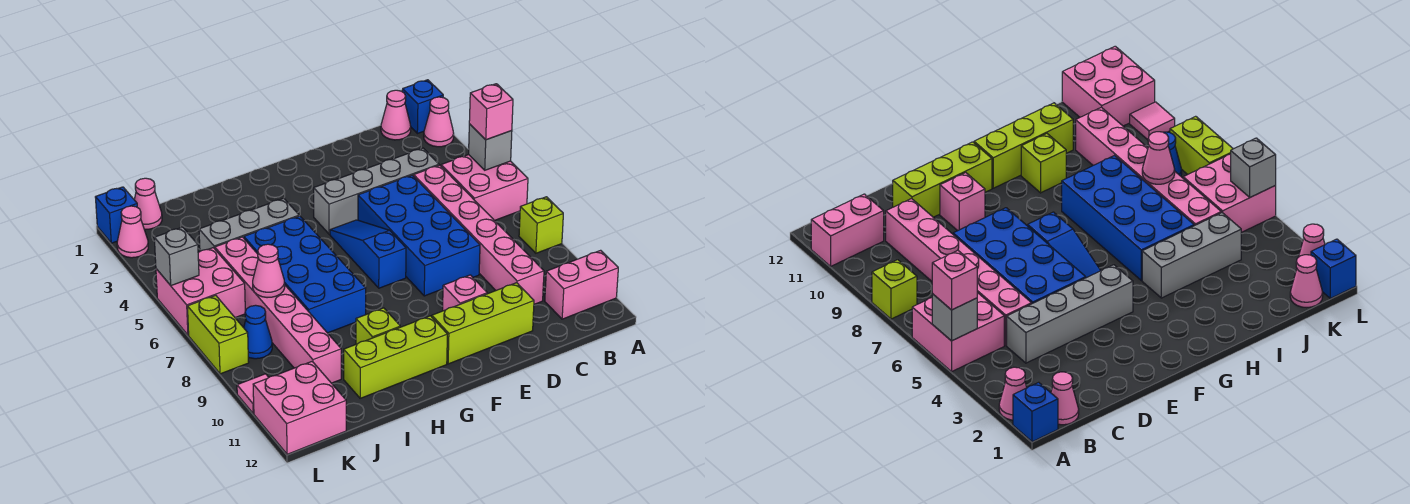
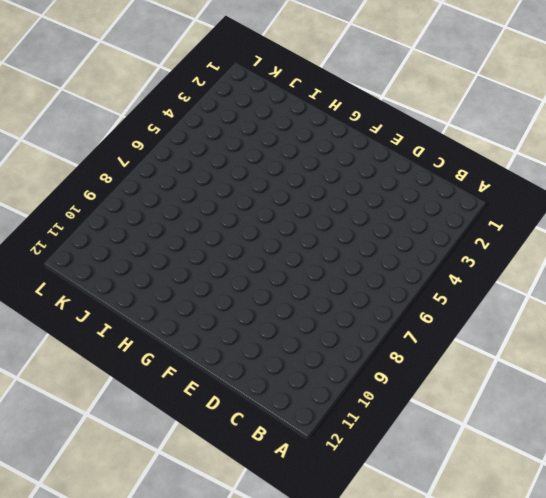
none -> blue brick A1 level 1
none -> pink cone A2 level 1
none -> pink brick A5:B6 level 1

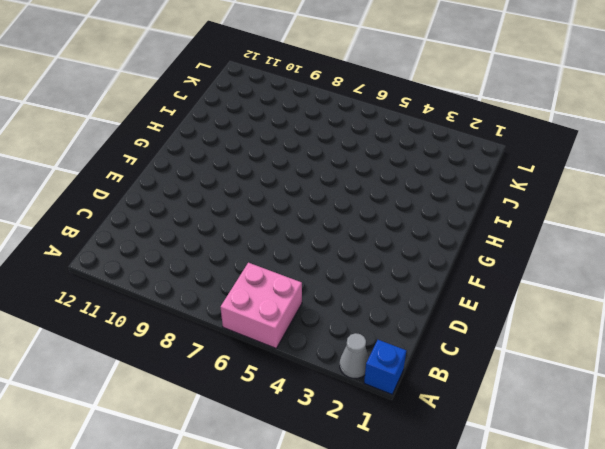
grey cone A2 level 1 -> pink cone A2 level 1
none -> lime brick A8 level 1
none -> pink brick A11:B11 level 1
none -> pink cone B1 level 1

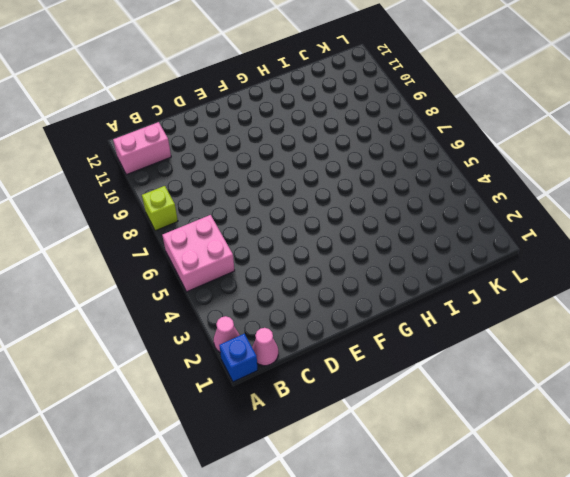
none -> grey brick C4:F4 level 1
none -> pink brick C5:C10 level 1
none -> blue brick D5:E8 level 1

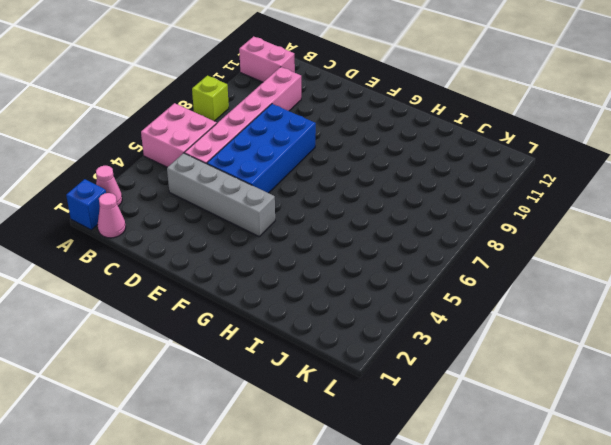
none -> lime brick D11:F11 level 1
none -> pink brick E10 level 1
none -> blue slope F5:F7 level 1 top 7

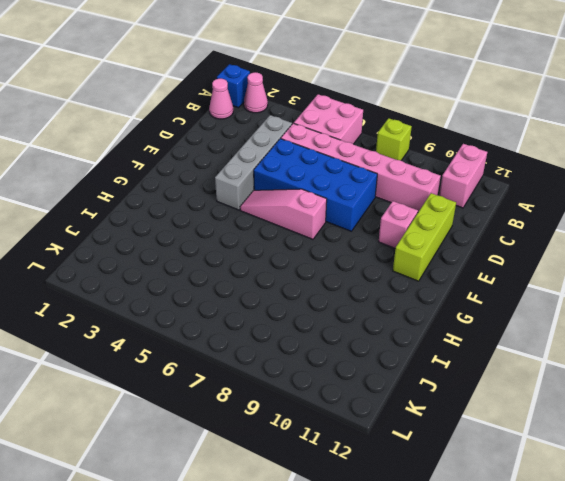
pink slope F5:F7 level 1 top 7 -> blue slope F5:F7 level 1 top 7
none -> lime brick G11:I11 level 1
none -> grey brick H4:J4 level 1
none -> blue brick H5:I8 level 1

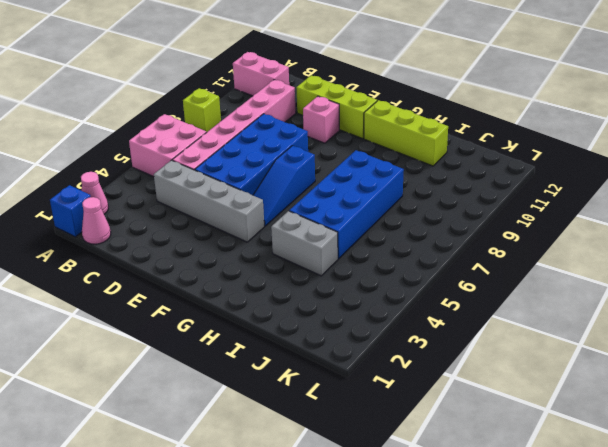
grey brick H4:I4 level 1 -> grey brick H4:J4 level 1
none -> lime brick H10 level 1
none -> pink brick J5:J10 level 1
none -> pink cone K1 level 1

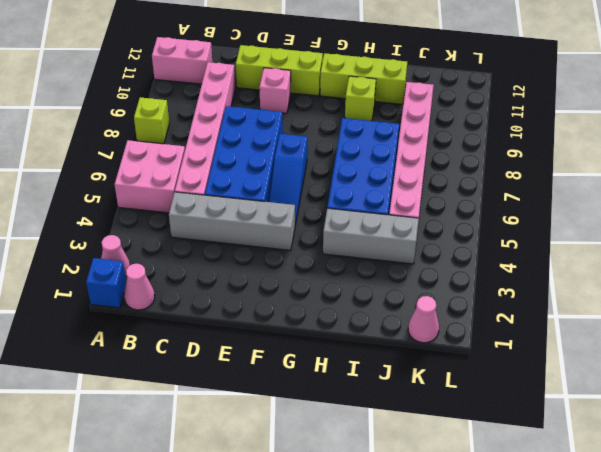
none -> pink brick K5:L6 level 1
none -> blue cone K8 level 1
none -> pink brick K11:L12 level 1

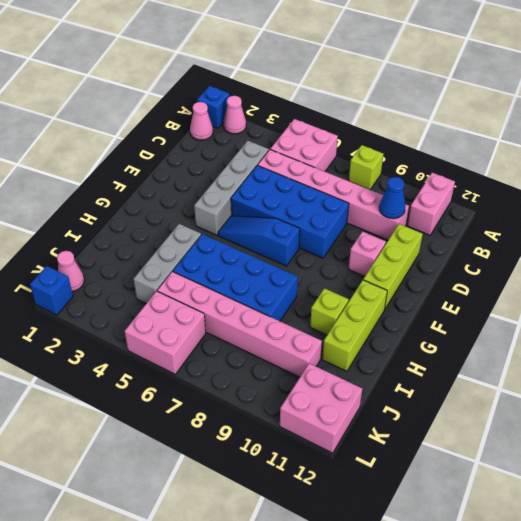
blue cone C10 level 2 -> blue cone K8 level 1
none -> pink cone L2 level 1
none -> lime brick L7:L8 level 1
none -> pink tile L10 level 1

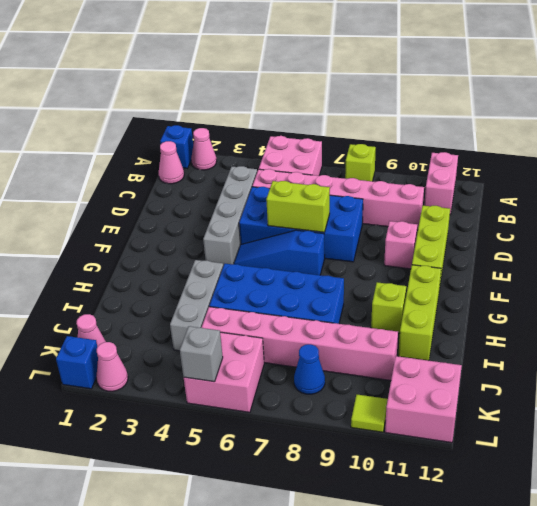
lime brick E6:E7 level 2 -> lime brick L7:L8 level 1
lime tile L10 level 1 -> pink tile L10 level 1
none -> grey brick A5 level 2
none -> pink cone J7 level 2
none -> pink brick A5 level 3

